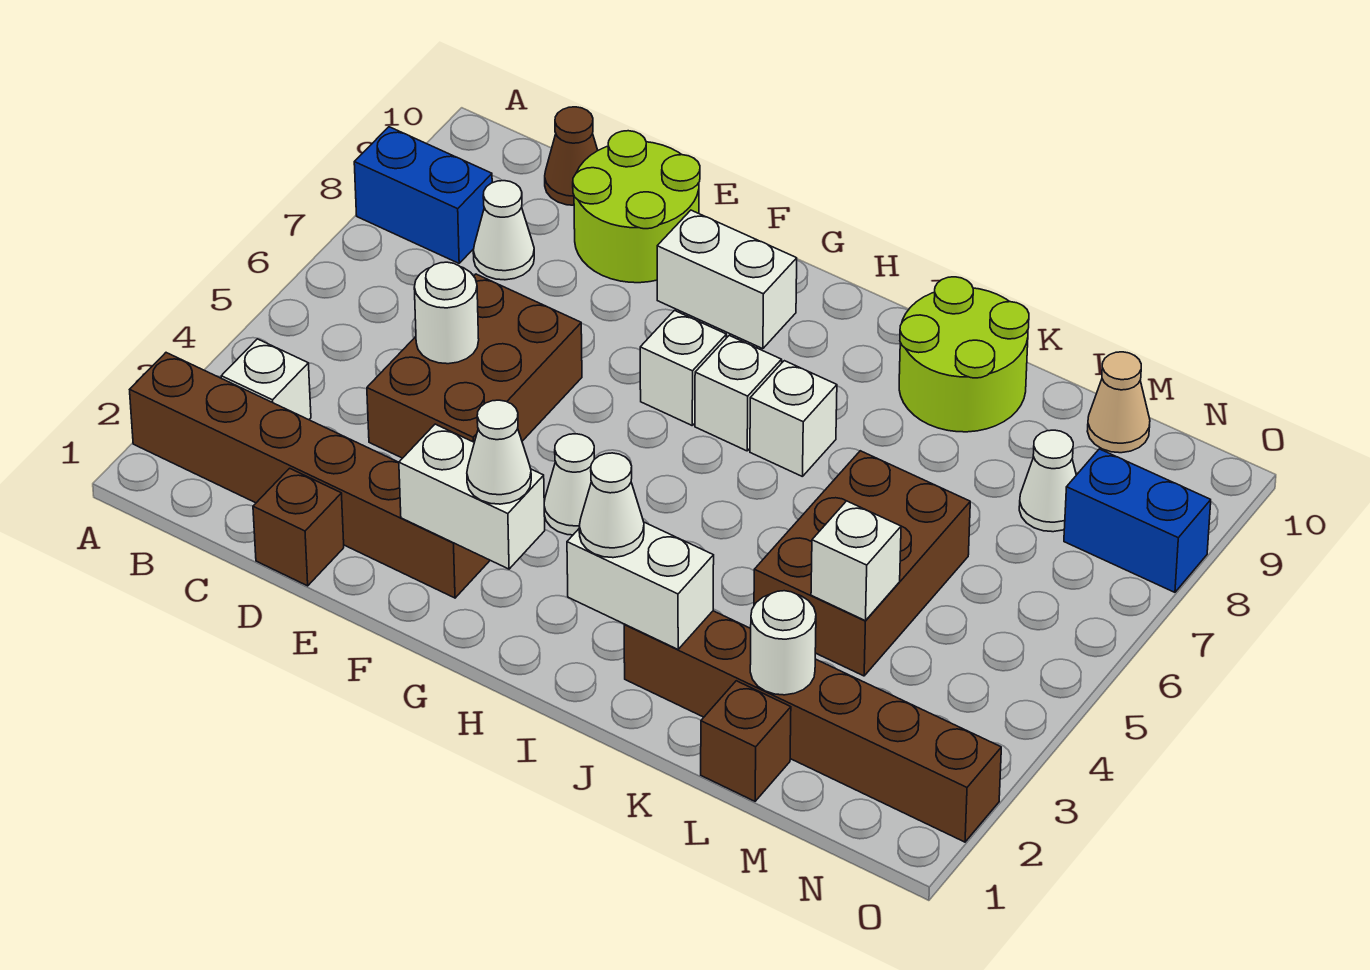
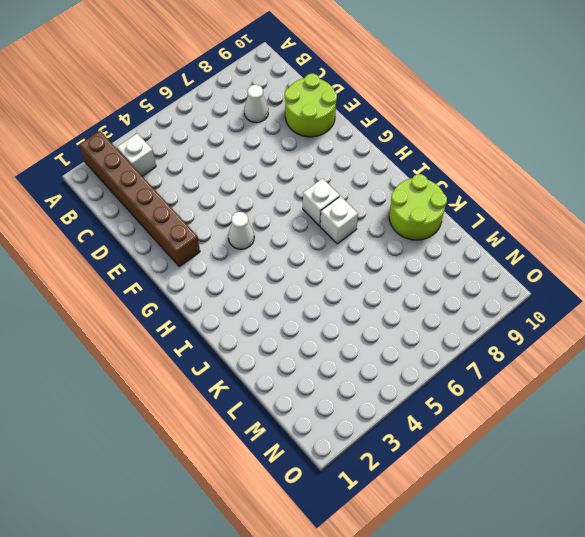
none -> blue brick A8:B8 level 1
none -> brown cone C10 level 1
none -> brown brick D1 level 1

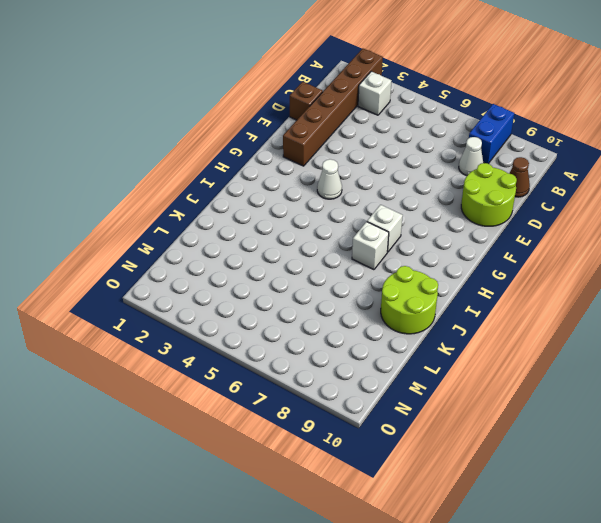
none -> brown brick D4:E6 level 1
none -> white brick F9:G9 level 1
none -> white brick G7 level 1

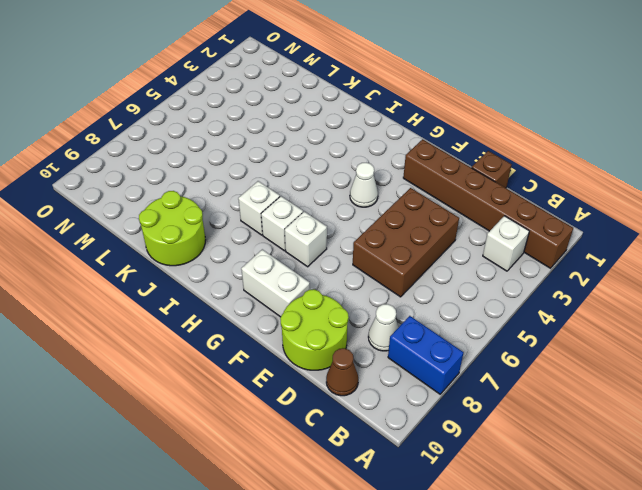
none -> brown brick J2:O2 level 1
none -> brown brick K4:L6 level 1
none -> brown brick L1 level 1

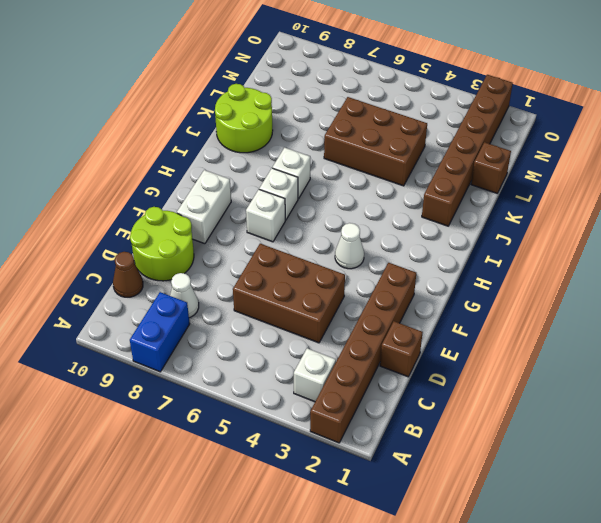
none -> white cone M8 level 1
none -> tan cone M10 level 1
none -> blue brick N8:O8 level 1

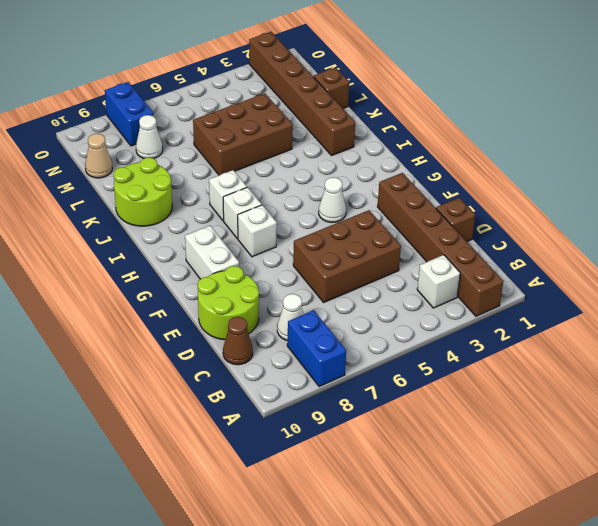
none -> white round brick D5 level 2
none -> white brick F2:G2 level 2
none -> white brick I2:J2 level 2

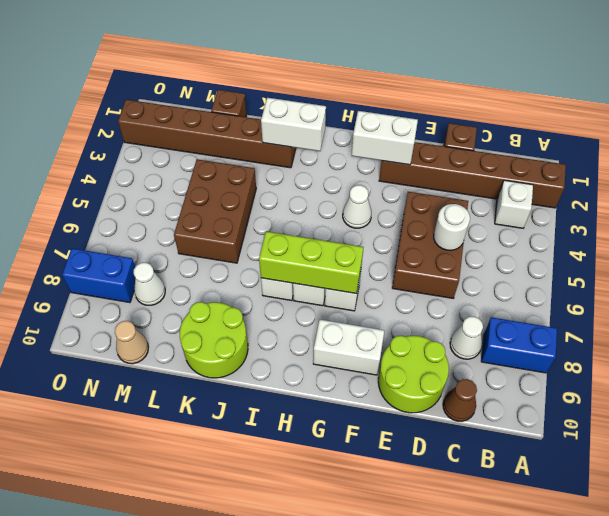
lime brick G7:I7 level 2 -> none
none -> white round brick L2 level 2
none -> white brick L4 level 2
none -> white cone G2 level 3

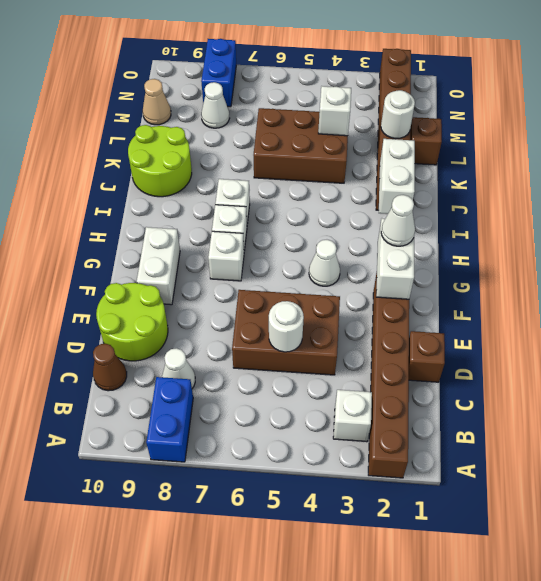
none -> white cone I2 level 3

